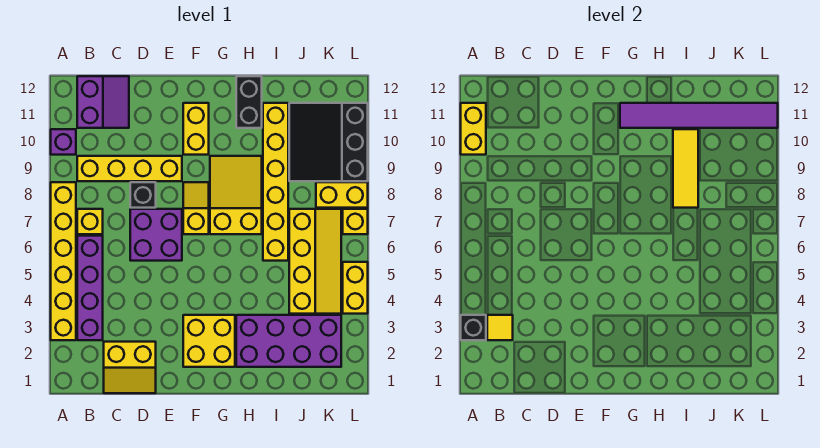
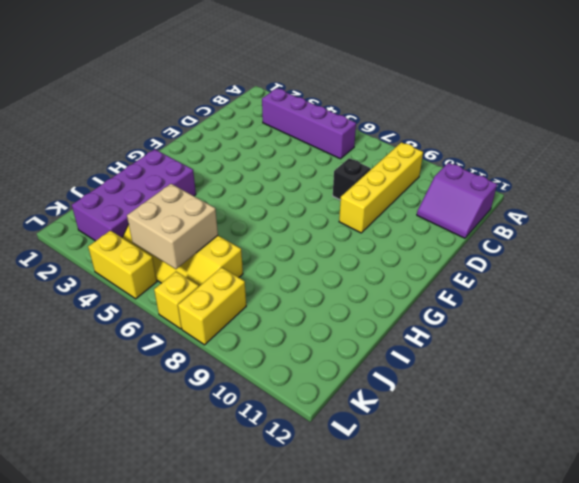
tan brick J5:K6 level 2 -> none
none -> yellow brick A3:A8 level 1
none -> purple brick A10 level 1
none -> yellow brick B7 level 1

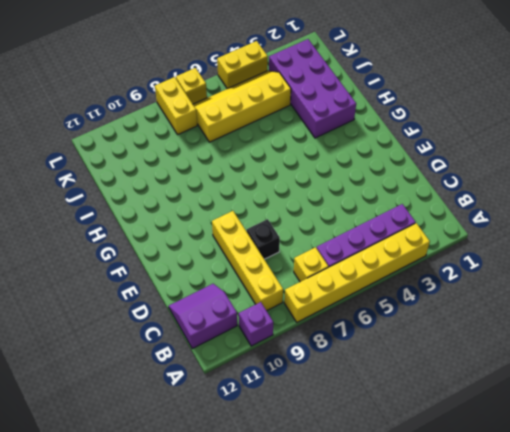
none -> yellow slope C1:D2 level 1 top 2
none -> purple brick D6:E7 level 1
none -> yellow brick F2:G3 level 1

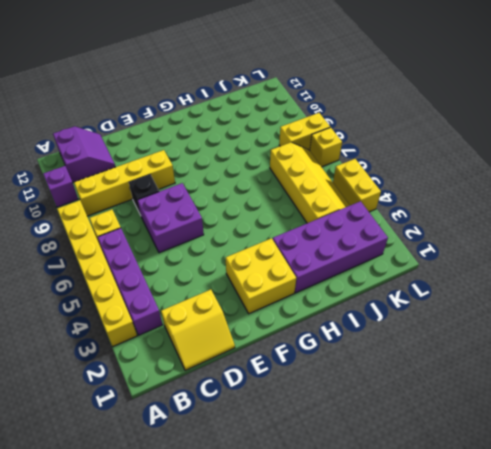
none -> yellow slope F7:F8 level 1 top 7
none -> yellow brick F10:F11 level 1
none -> yellow slope G7:H9 level 1 top 7

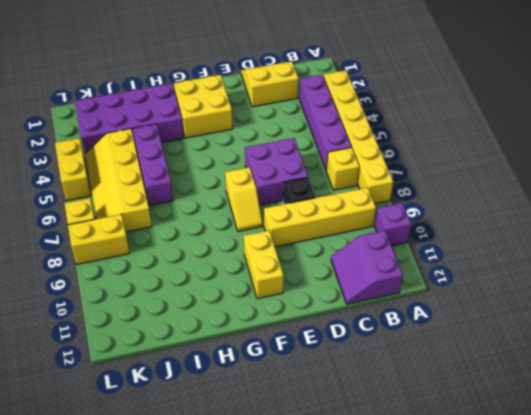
purple brick I4:I6 level 1 -> yellow brick I6:I11 level 1
none -> yellow slope G7:H9 level 1 top 7
none -> black brick H11:H12 level 1
none -> black slope J9:L11 level 1 top L

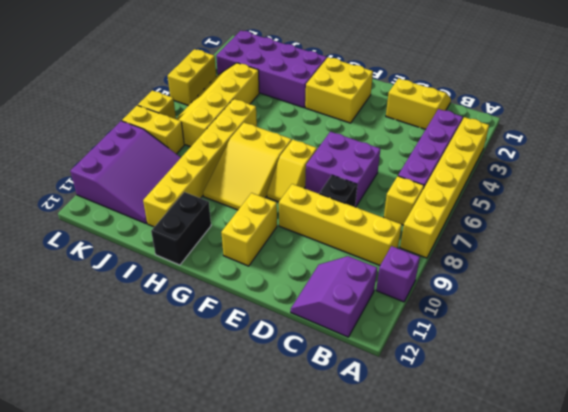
purple slope J9:L11 level 1 top L -> black slope J9:L11 level 1 top L
none -> black brick A3 level 2
none -> yellow brick A10:A11 level 2
none -> yellow tile B3 level 2

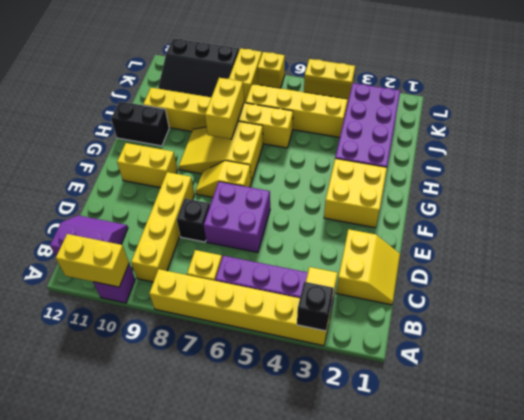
yellow brick H8:I8 level 2 -> yellow tile I8:I10 level 2
none -> purple tile G11:L11 level 2

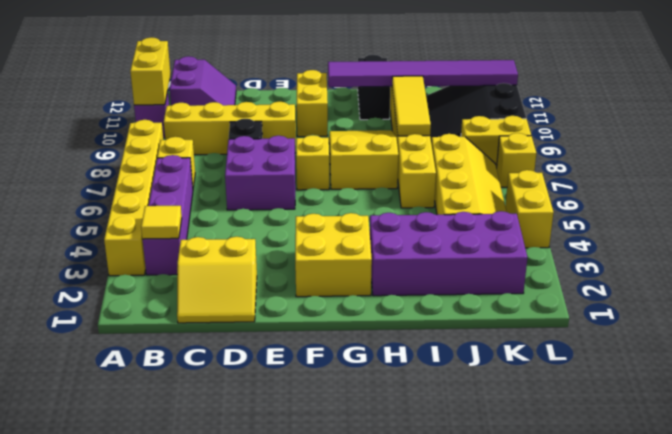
none -> black brick A3 level 2

